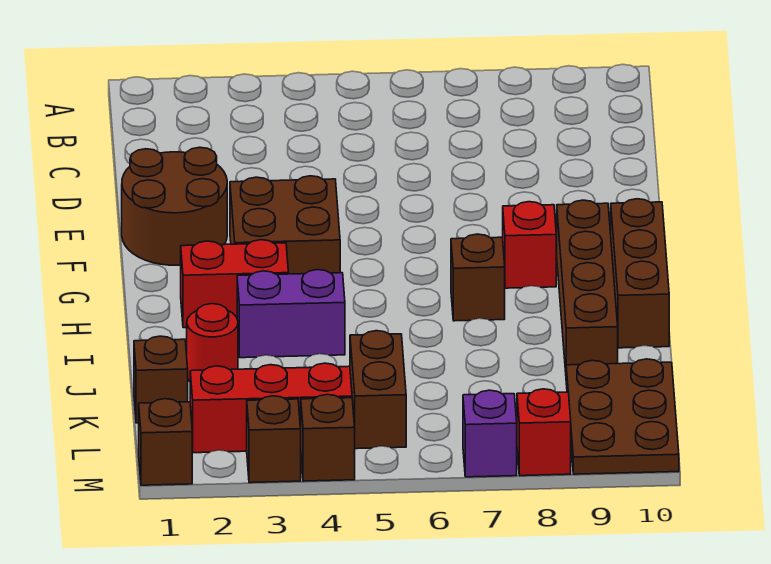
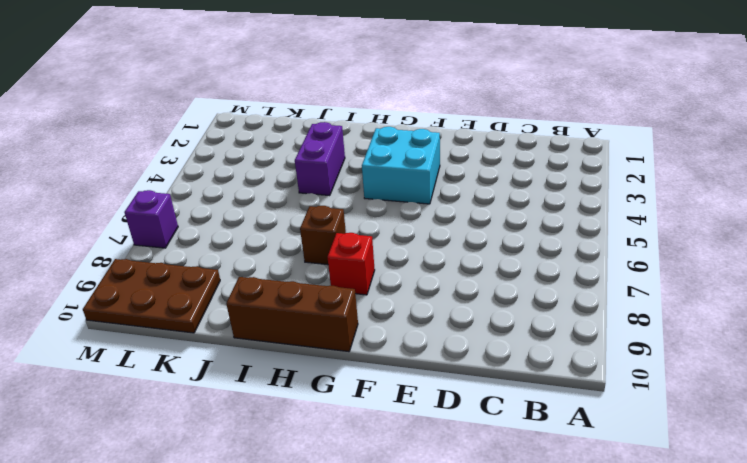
cyan brick F3:G4 level 1 -> brown brick F3:G4 level 1
none -> brown round brick E1:F2 level 1
none -> brown brick G9:J9 level 1
none -> red brick H2:H3 level 1

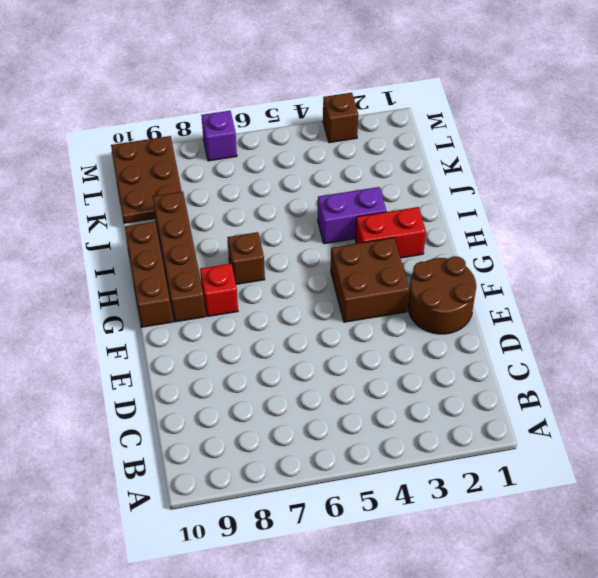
none -> red round brick J2 level 1
none -> brown brick K1 level 1
none -> brown brick K5:L5 level 1

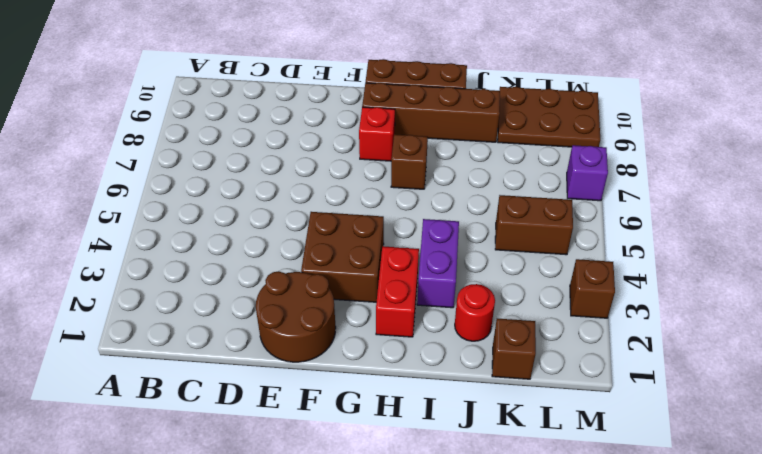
none -> red brick L2:L4 level 1
none -> brown brick M1 level 1
none -> brown brick M4 level 1

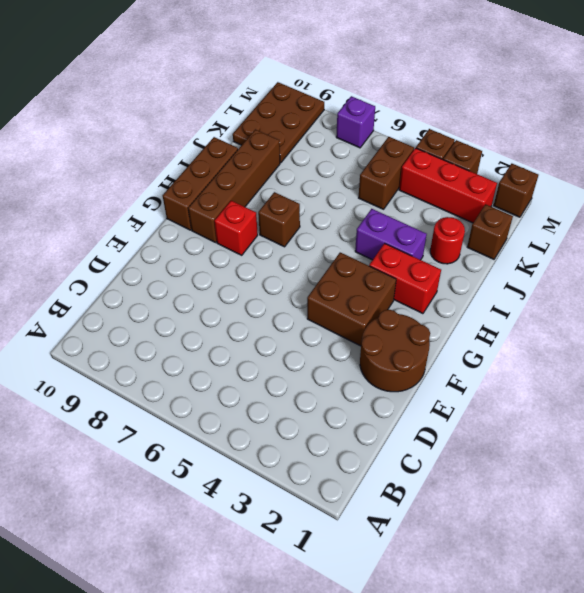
none -> red brick M8 level 1

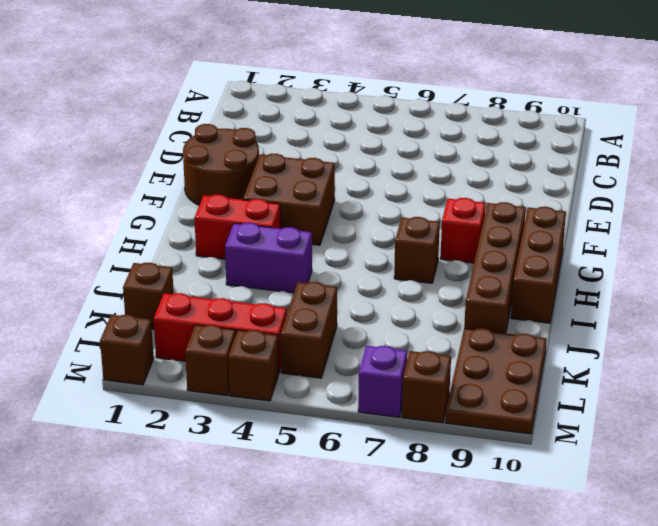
brown brick M8 level 1 -> red brick M8 level 1
none -> red round brick J2 level 1

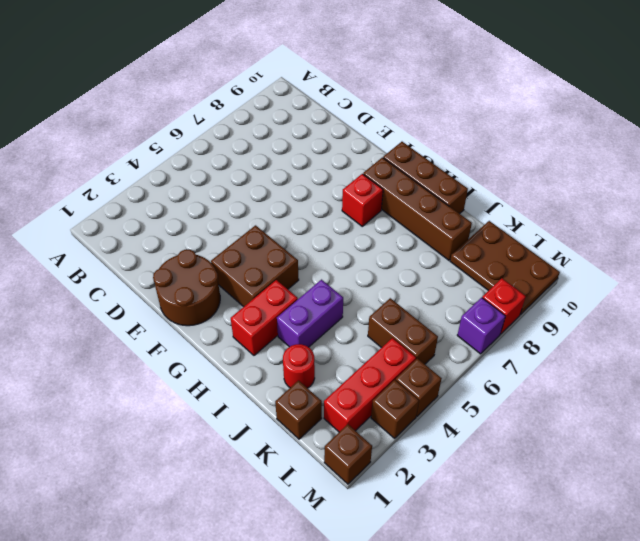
none -> brown brick H7 level 1

